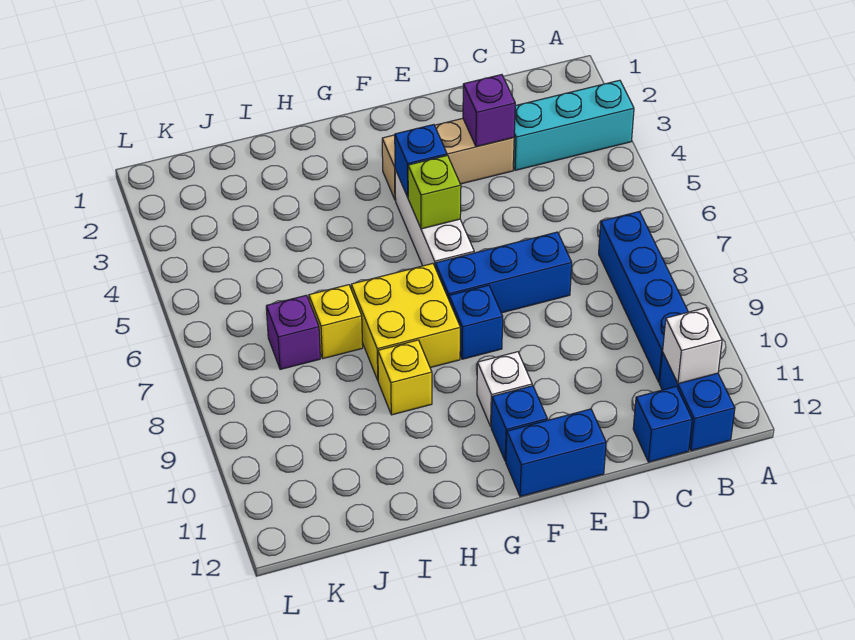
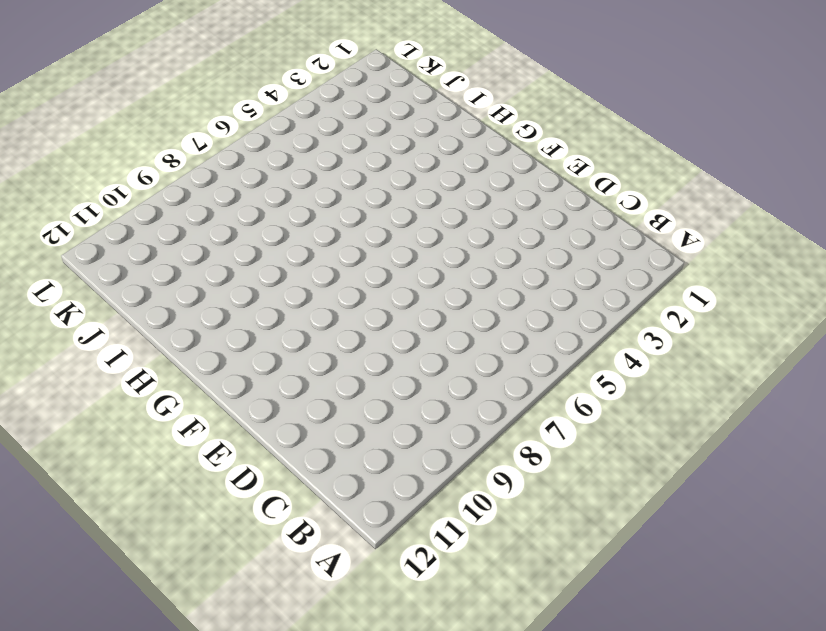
none -> cyan brick A3:C3 level 1
none -> blue brick B7:B10 level 1
none -> blue brick B11:B12 level 1

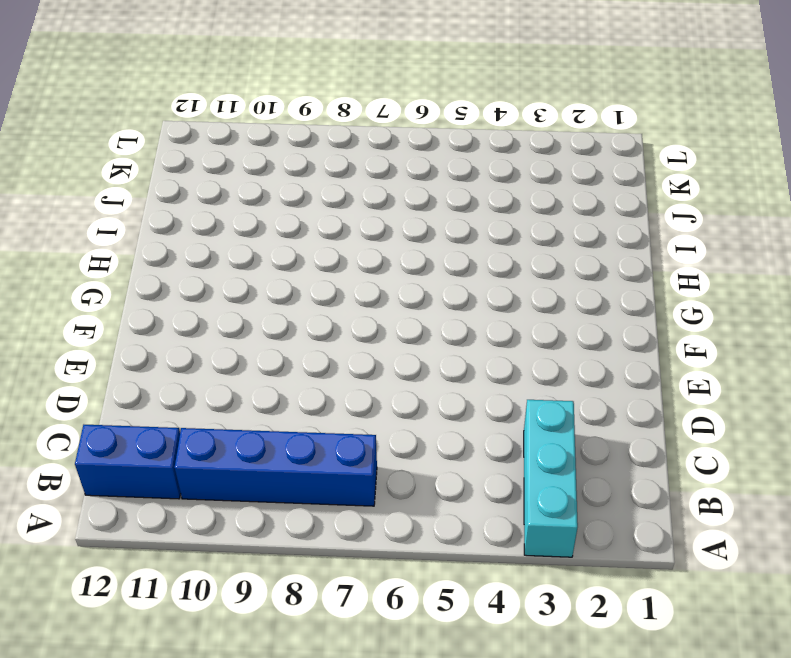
none -> blue brick C12 level 1
none -> tan brick D3:F3 level 1
none -> blue brick D7:F7 level 1

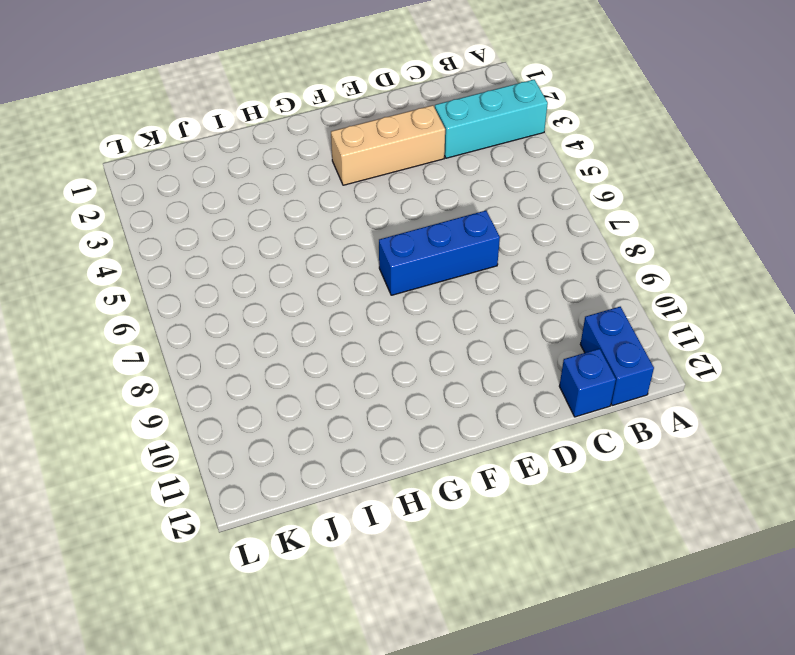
none -> blue brick B7:B10 level 1
none -> blue brick E12:F12 level 1
none -> white brick F4:F6 level 1

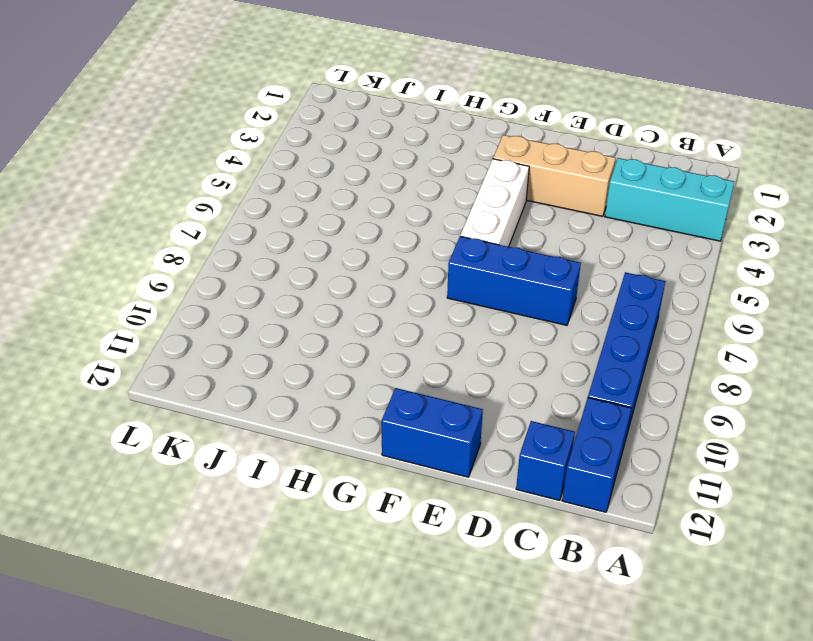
none -> blue brick F8 level 1
none -> white brick F10 level 1
none -> blue brick F11 level 1

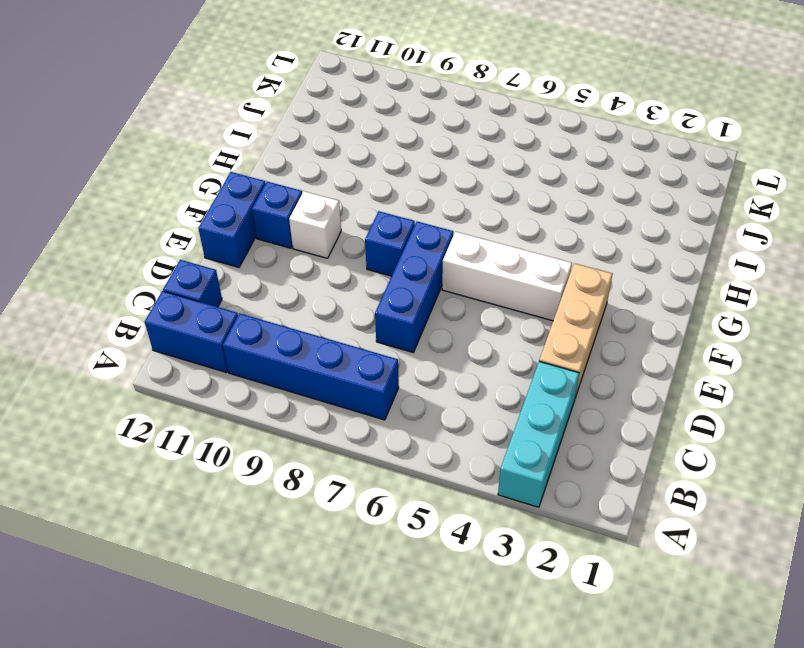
none -> yellow brick G7:H8 level 1
none -> yellow brick H9 level 1
none -> yellow brick I7 level 1

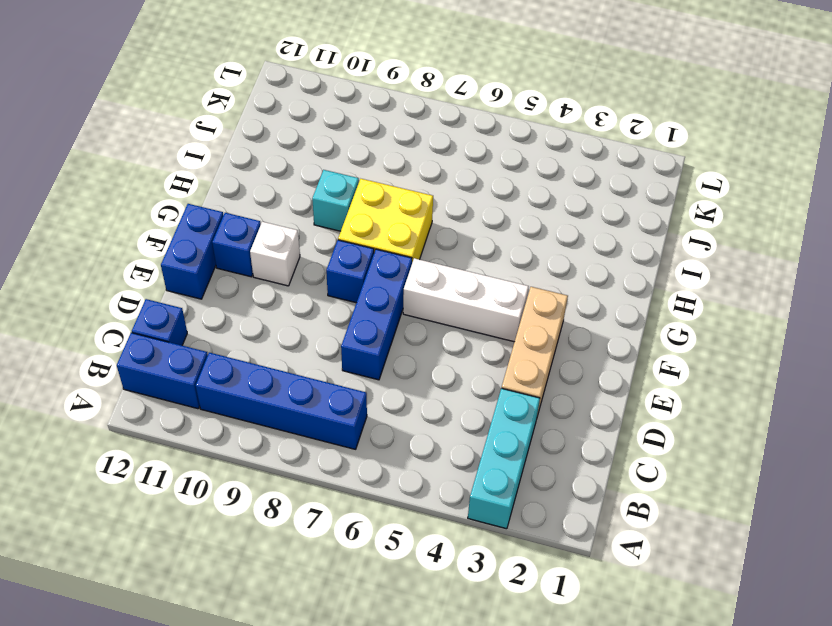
cyan brick H9 level 1 -> yellow brick H9 level 1
none -> yellow brick I7 level 1
none -> purple brick J7 level 1
none -> white brick B11 level 2

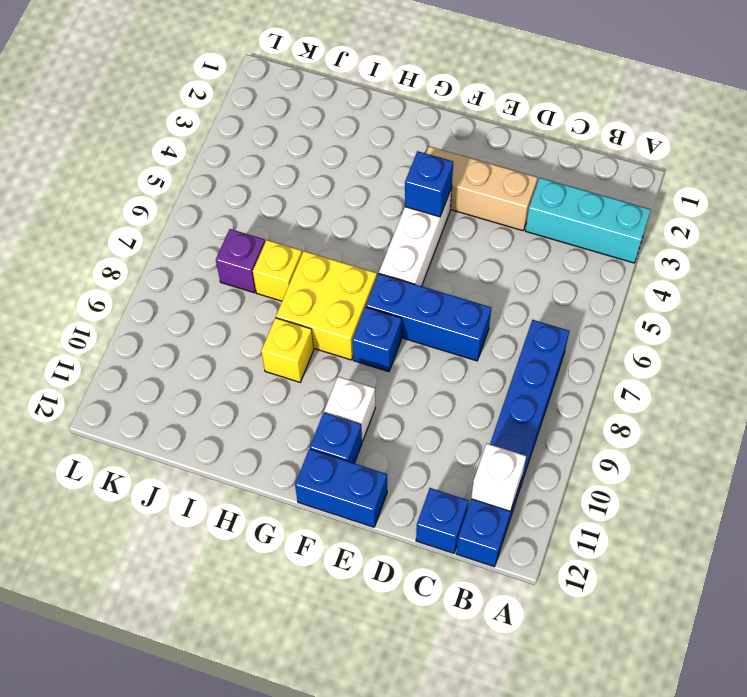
none -> purple brick D3 level 2
none -> lime brick F5 level 2

